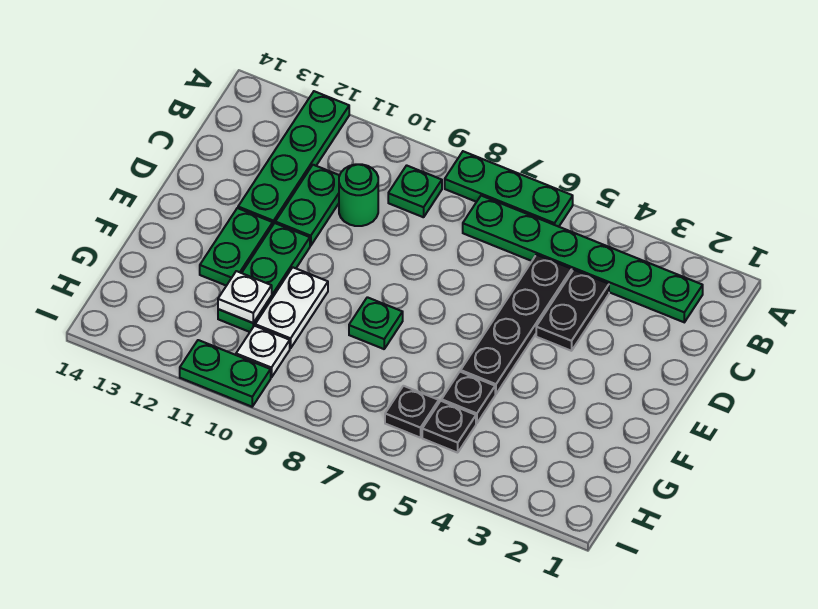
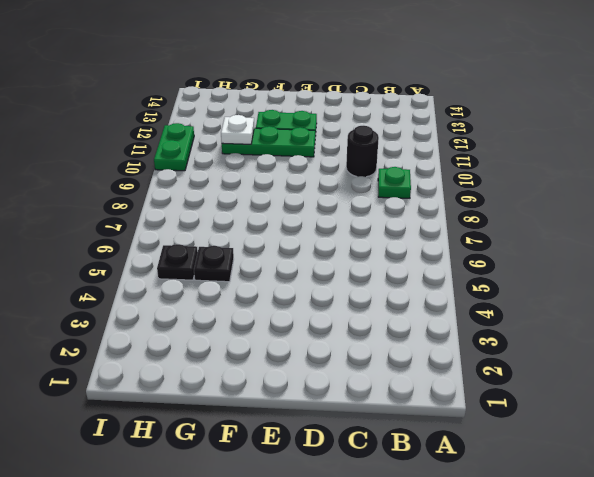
black round brick C10 level 1 -> green round brick C10 level 1
none -> green plate A6:A8 level 1
none -> green plate A12:D12 level 1
none -> green plate B2:B7 level 1

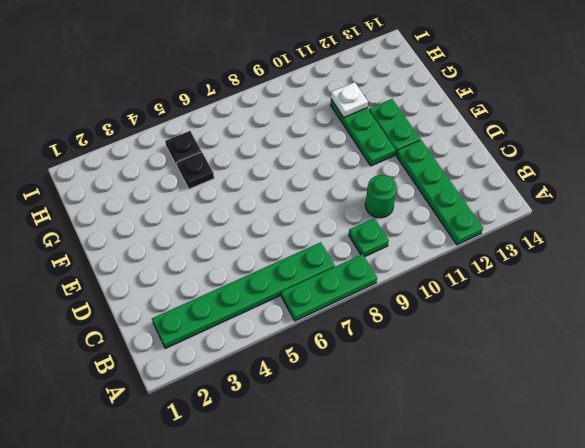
none -> black plate C4:D4 level 1
none -> black plate C5:F5 level 1
none -> green plate C11:D11 level 1

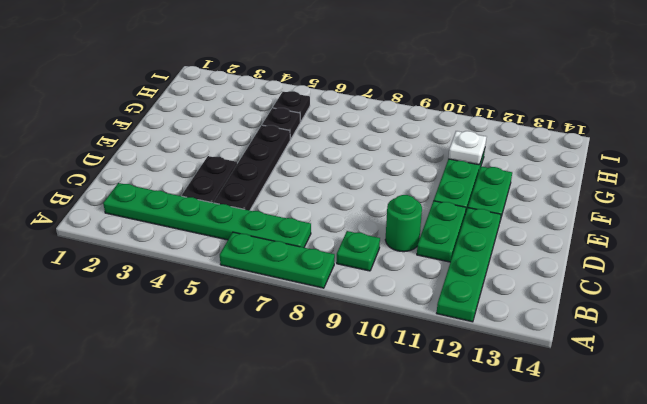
none -> green plate F8 level 1
none -> white plate F10:G10 level 1
none -> black plate H6 level 1

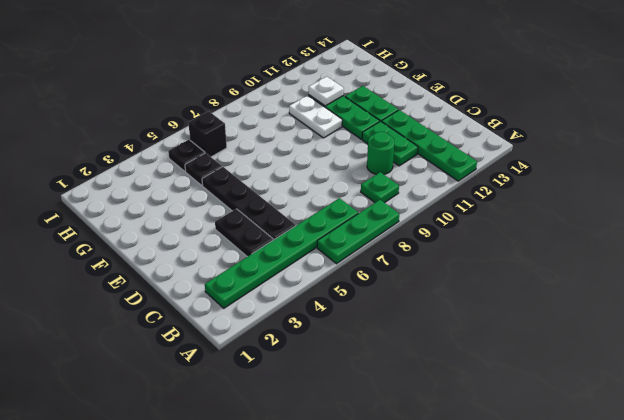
black brick H6 level 1 -> black plate H6 level 1
none -> green plate F8 level 1
none -> white plate H10 level 1
none -> green plate I10:I11 level 1

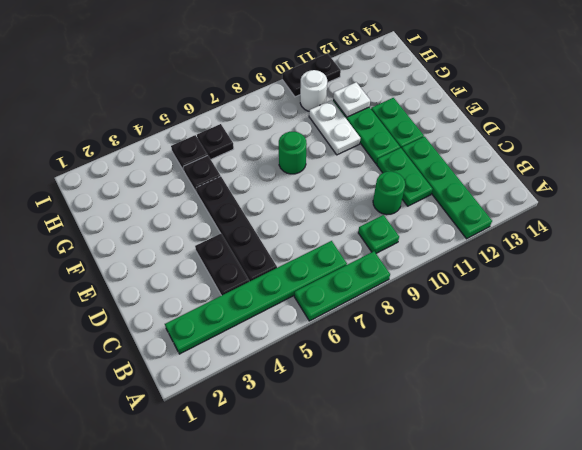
green round brick F8 level 1 -> green plate F8 level 1
white round brick H10 level 1 -> white plate H10 level 1
black plate I10:I11 level 1 -> green plate I10:I11 level 1

